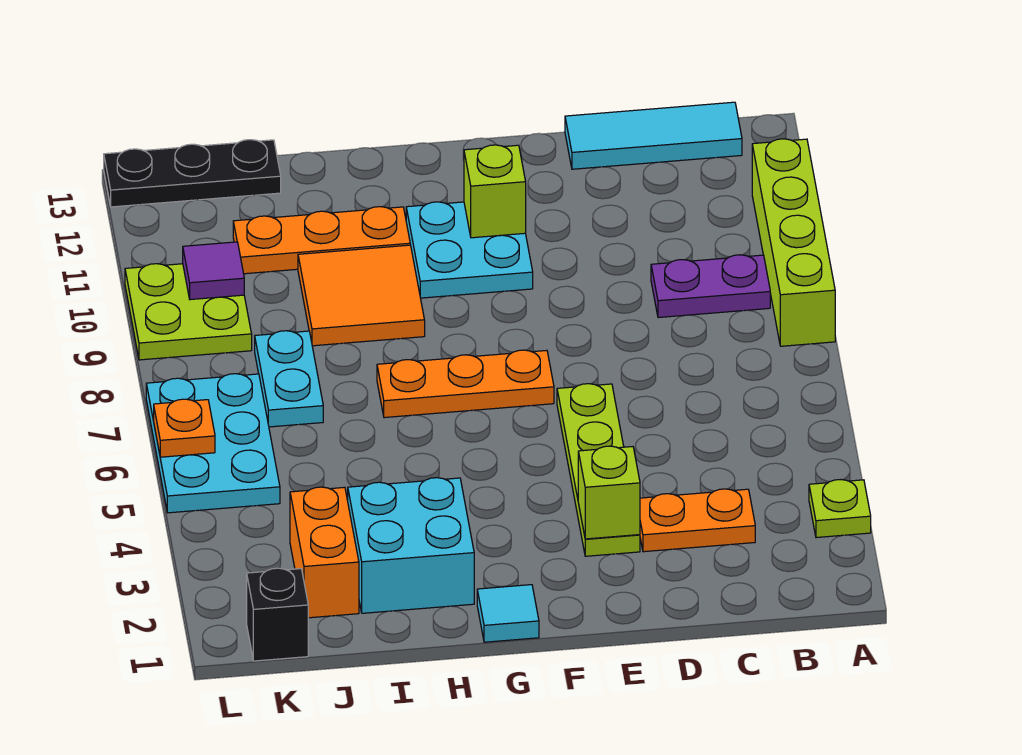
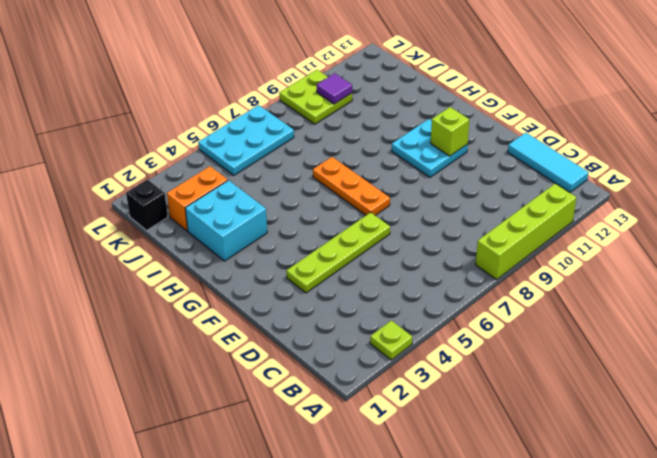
none -> purple plate B9:C9 level 1
none -> orange plate C3:D3 level 1
none -> cyan tile G1 level 1

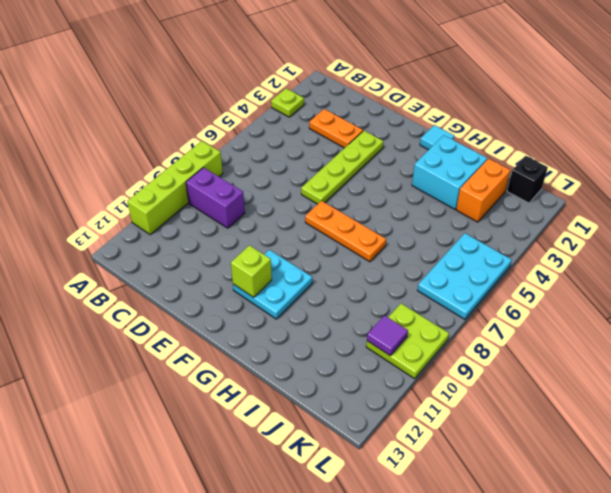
purple brick B9:C9 level 1 -> purple plate B9:C9 level 1
none -> cyan tile B13:D13 level 1
none -> orange tile H9:I10 level 1
none -> orange plate H11:J11 level 1

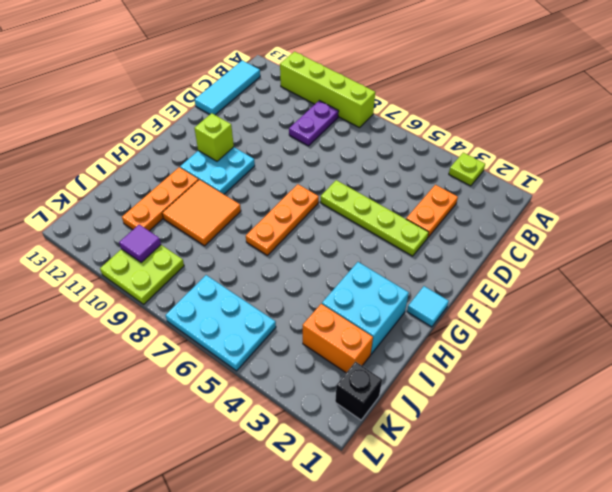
none -> cyan plate J7:J8 level 1
none -> black plate J13:L13 level 1
none -> lime brick E3 level 2

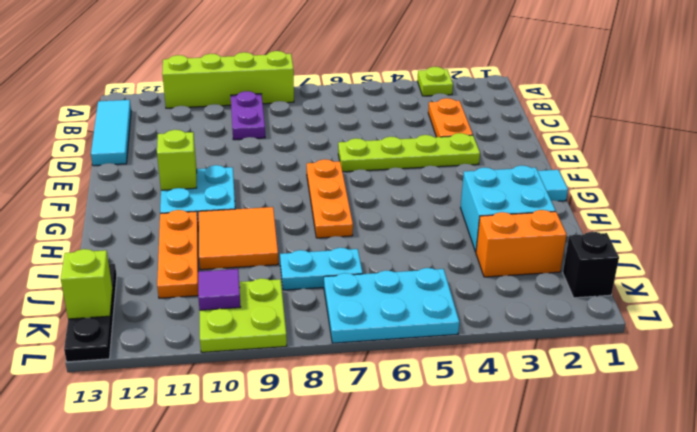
lime brick K13 level 2 -> lime brick E3 level 2
none -> orange plate L6 level 2

